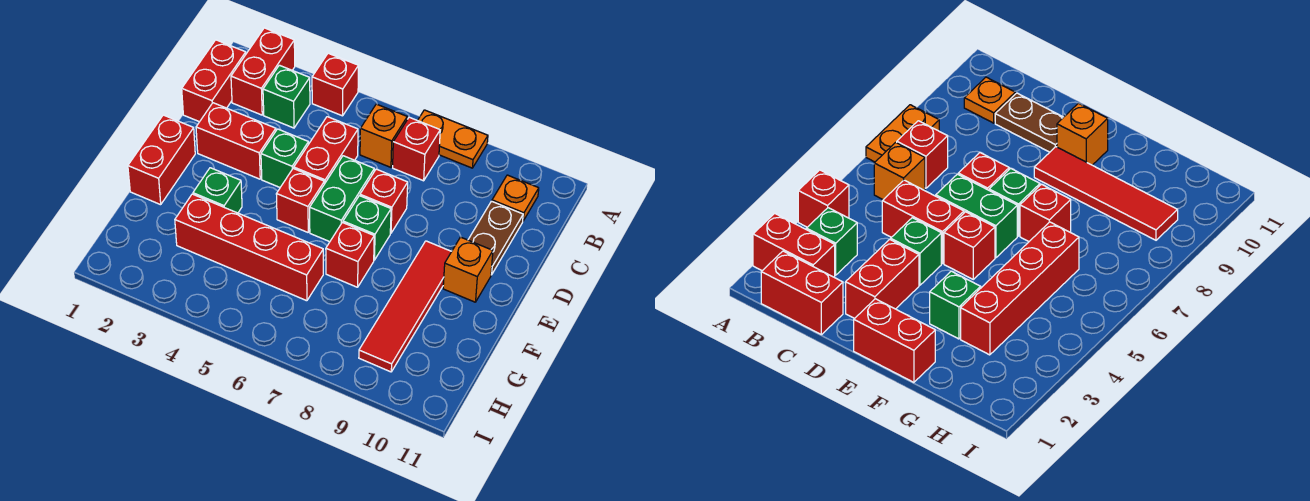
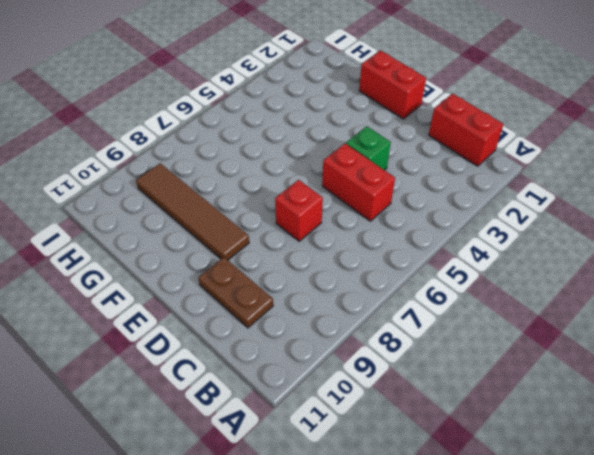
brown tile E9:H9 level 1 -> red tile E9:H9 level 1
none -> red brick A2:B2 level 1
none -> red brick A4 level 1
none -> orange plate A7:A8 level 1

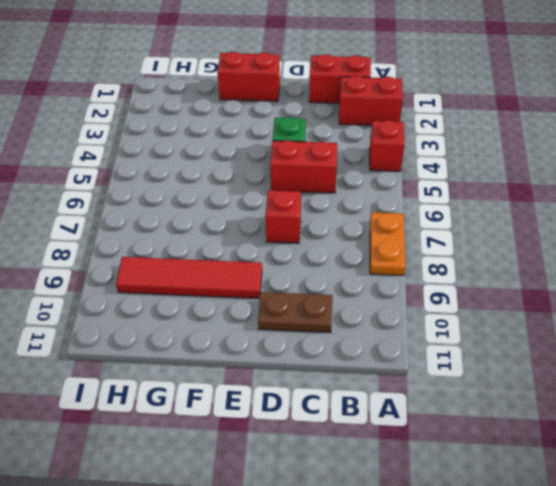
none -> green brick B3 level 1
none -> orange brick B6 level 1
none -> red brick B7 level 1

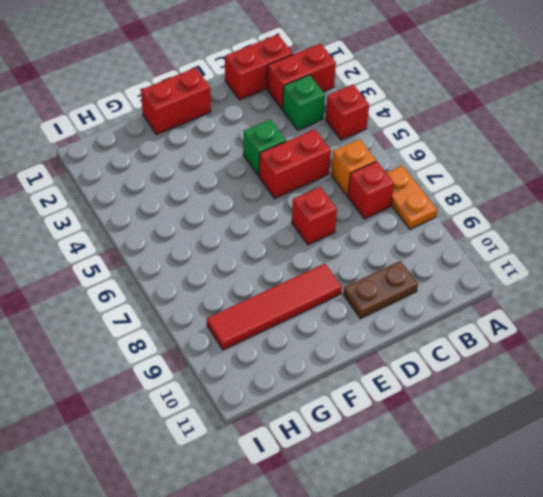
none -> orange plate B10 level 1
none -> red brick D2:D3 level 1
none -> green brick D6:E6 level 1

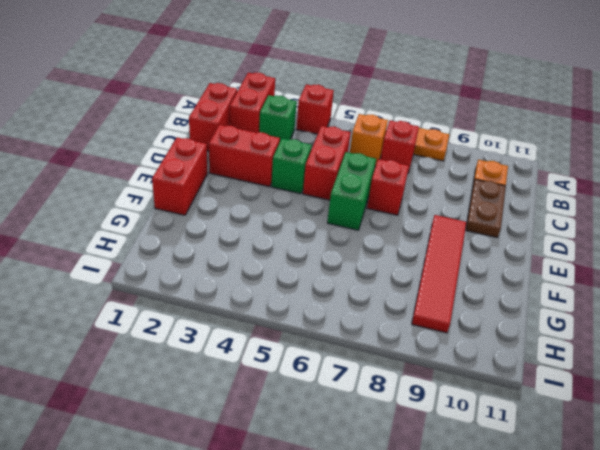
none -> red brick E5 level 1
none -> green brick E7 level 1
none -> orange brick E10 level 1

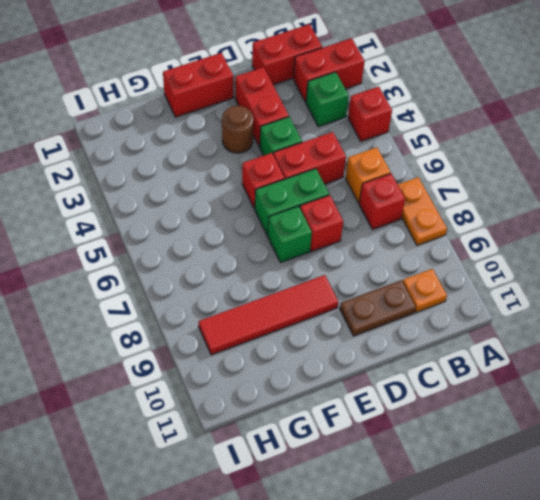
brown round brick E3 level 1 -> none
none -> orange brick E10 level 1
none -> green brick F3 level 1
none -> red brick F7 level 1

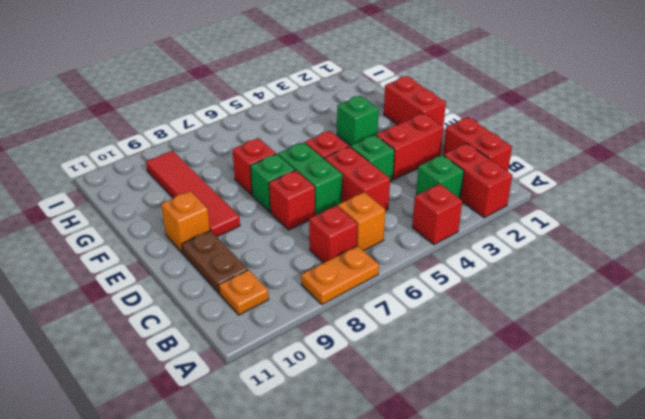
none -> red brick G3:G6 level 1

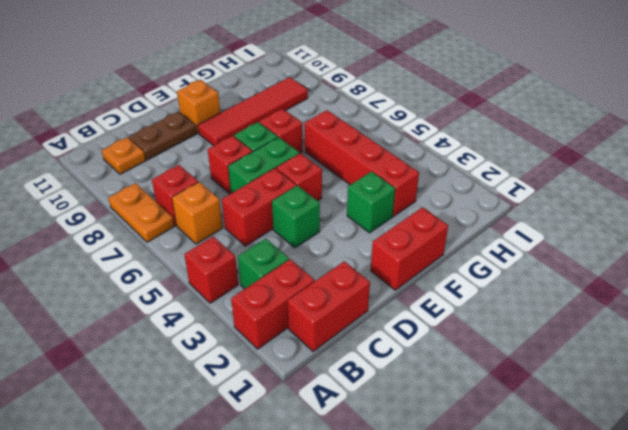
none -> red brick D2:D3 level 1

